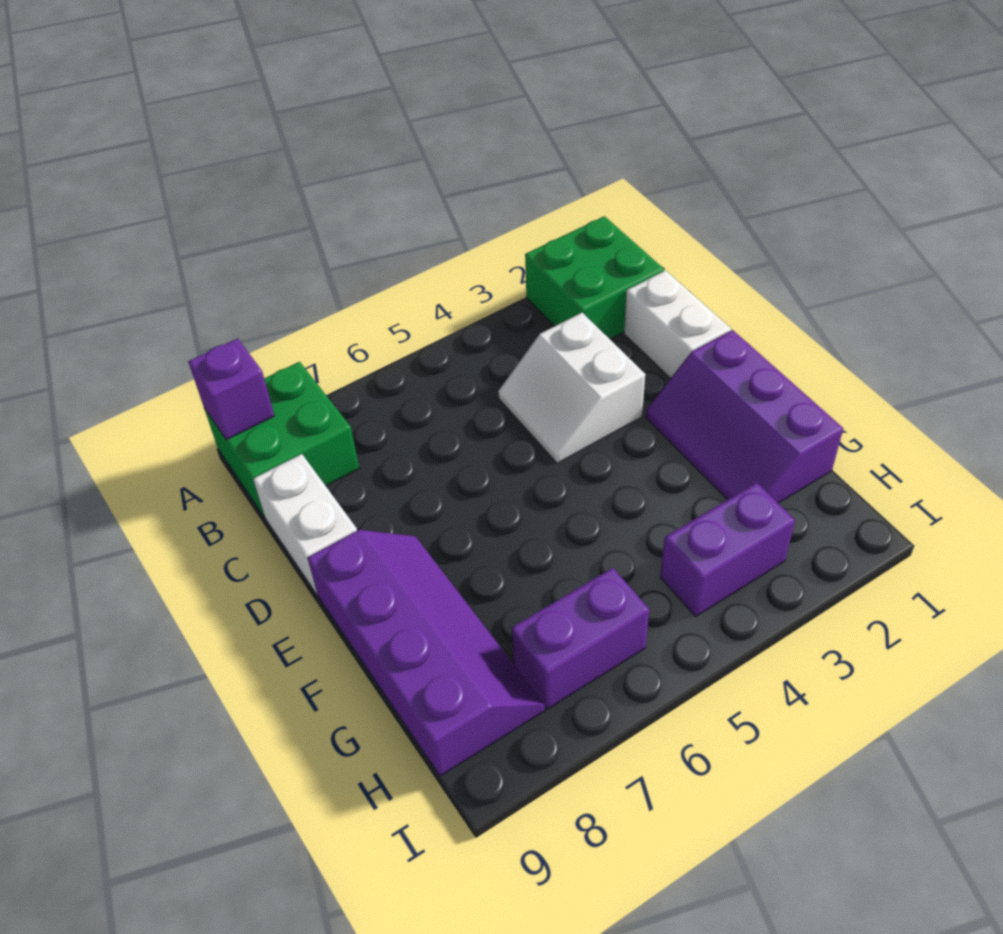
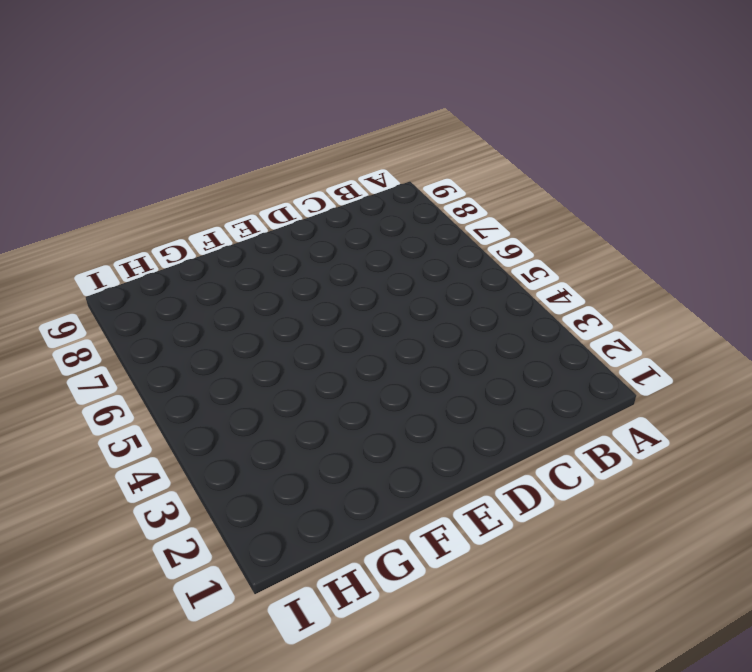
none -> green brick A1:B2 level 1
none -> green brick A8:B9 level 1

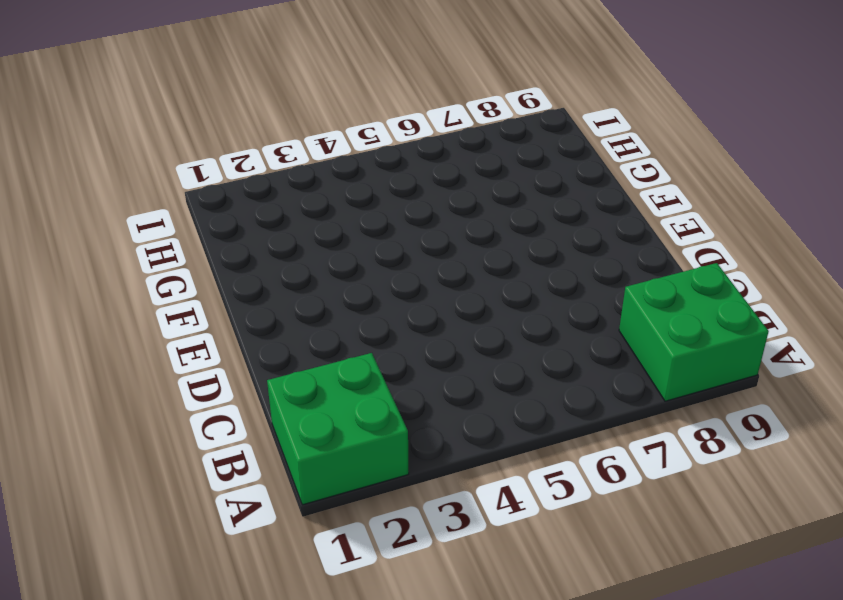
none -> white brick C1:D1 level 1
none -> white slope C3:D4 level 1 top 3

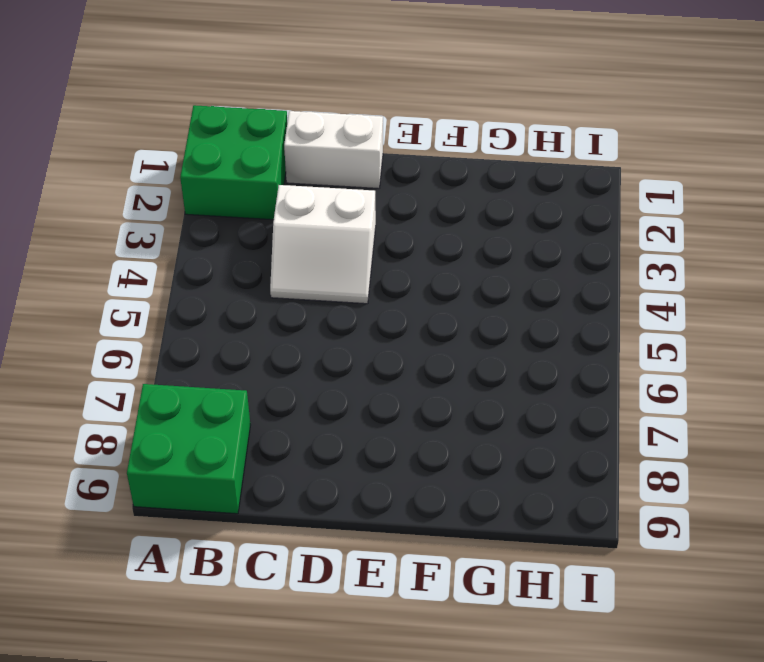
none -> white brick C9:D9 level 1
none -> purple slope E1:G2 level 1 top 1

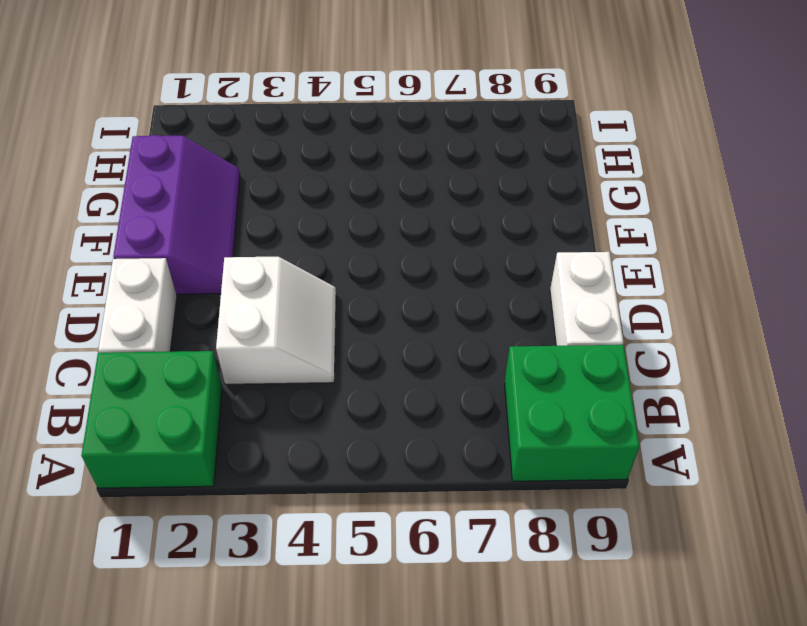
none -> purple slope E8:H9 level 1 top 9
none -> purple brick H3:H4 level 1

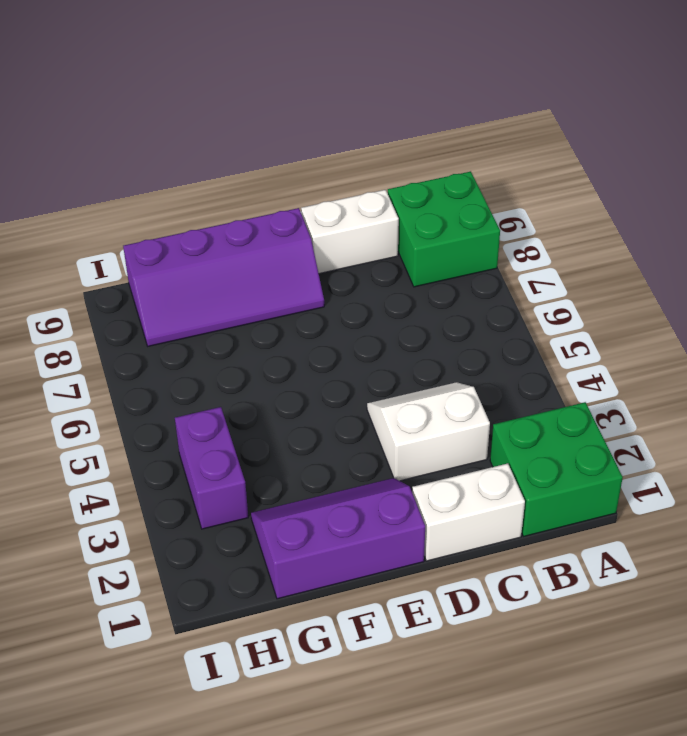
none -> purple brick H6:H7 level 1
none -> purple brick A9 level 2

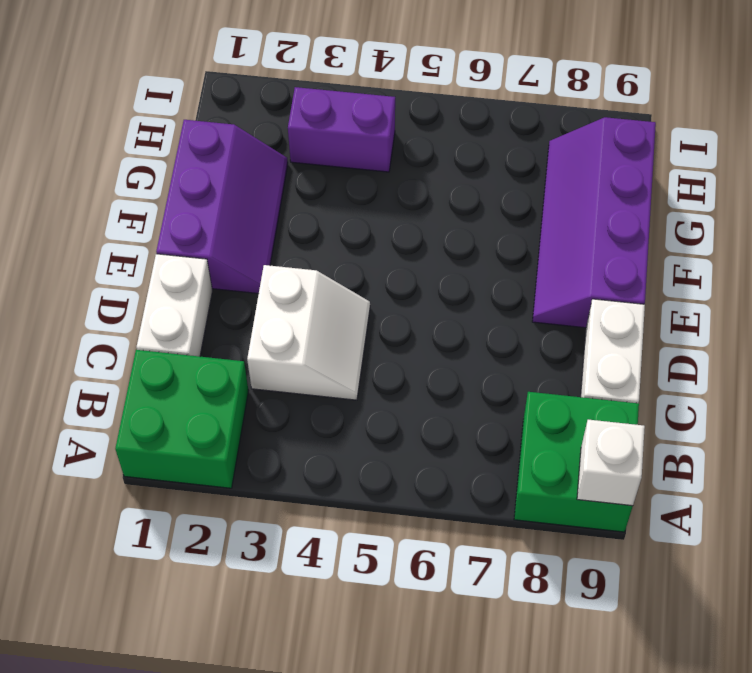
white brick A9 level 2 -> purple brick A9 level 2
none -> purple brick H6:H7 level 1

